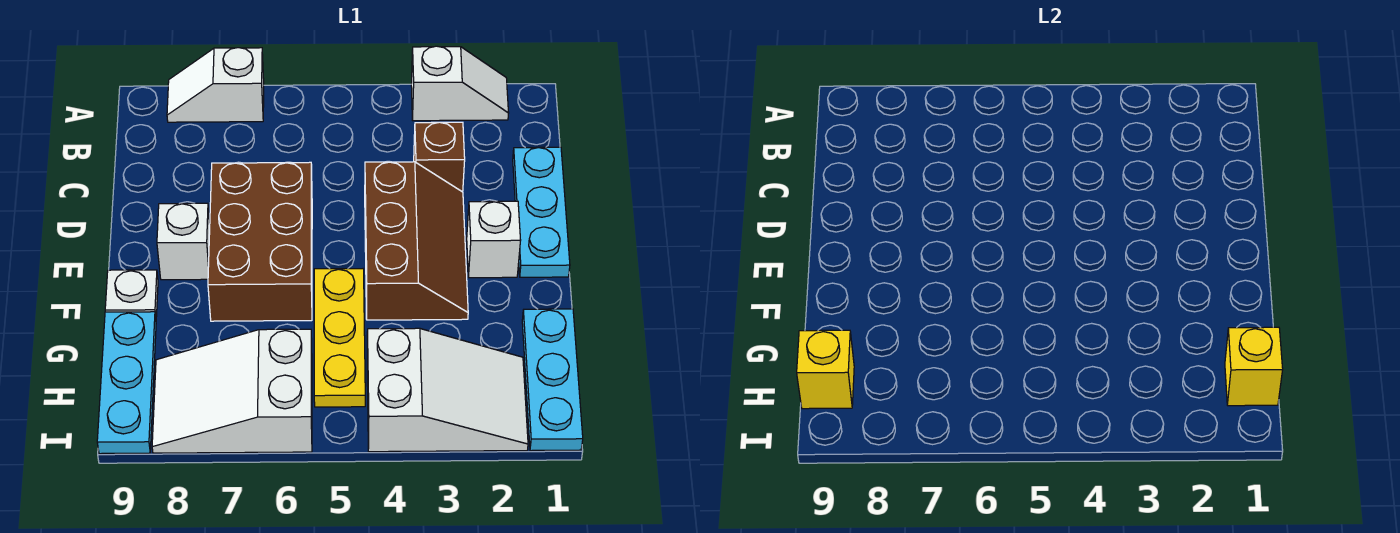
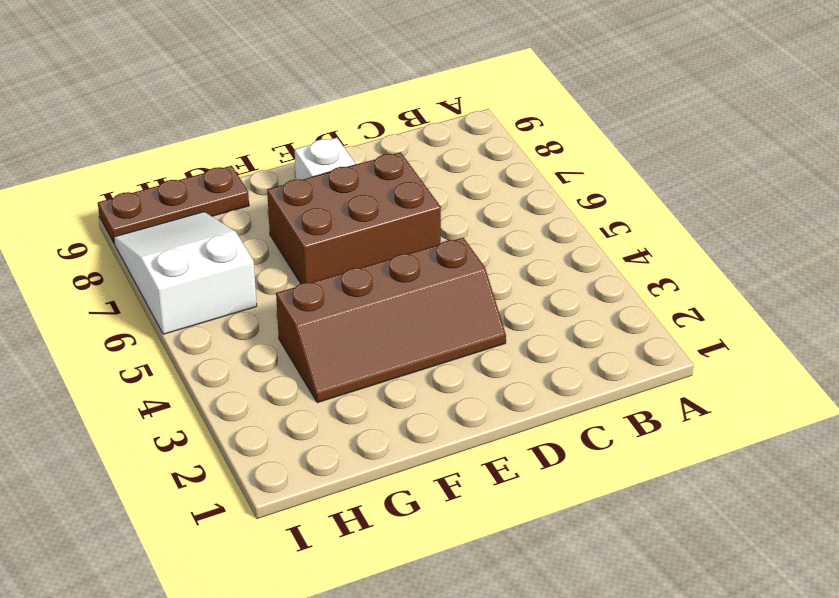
brown slope D3:G4 level 1 top 4 -> brown slope D3:F4 level 1 top 4
brown plate G9:I9 level 1 -> cyan plate G9:I9 level 1
none -> white slope A2:A3 level 1 top 3
none -> white slope A7:A8 level 1 top 7
none -> cyan plate C1:E1 level 1

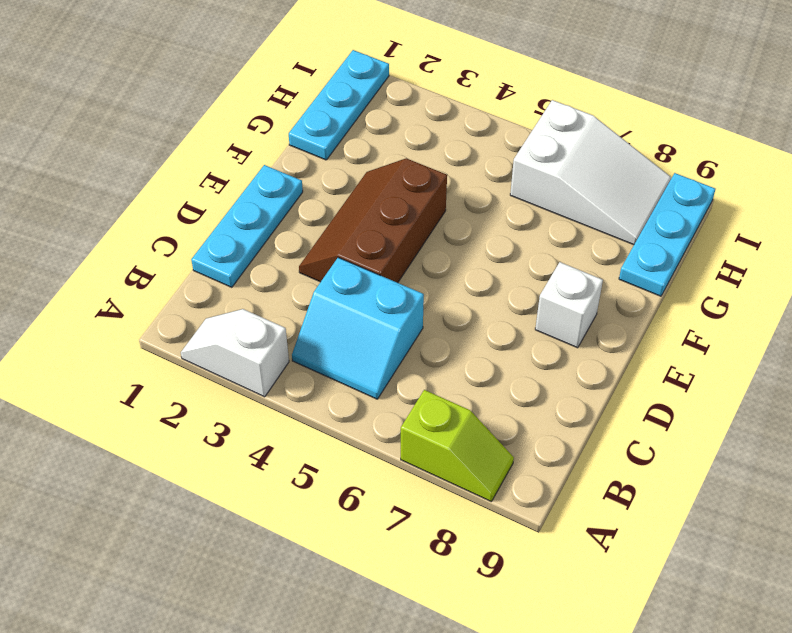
lime slope A7:A8 level 1 top 7 -> white slope A7:A8 level 1 top 7
cyan slope B4:C5 level 1 top C -> none
none -> brown brick C3 level 1
none -> brown brick D6:F7 level 1
none -> white brick E2 level 1

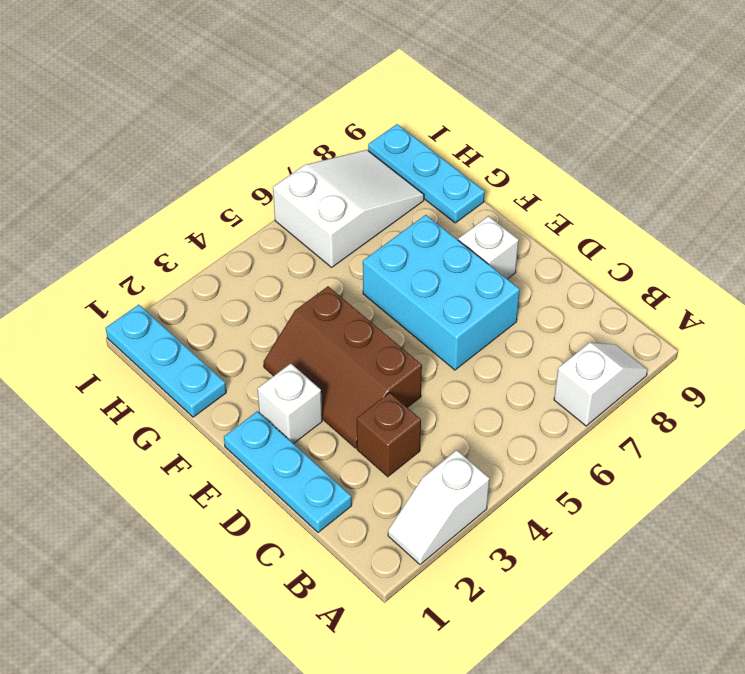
cyan brick D6:F7 level 1 -> brown brick D6:F7 level 1
none -> yellow plate F5:H5 level 1
none -> white plate F9 level 1
none -> white slope H2:I4 level 1 top 4

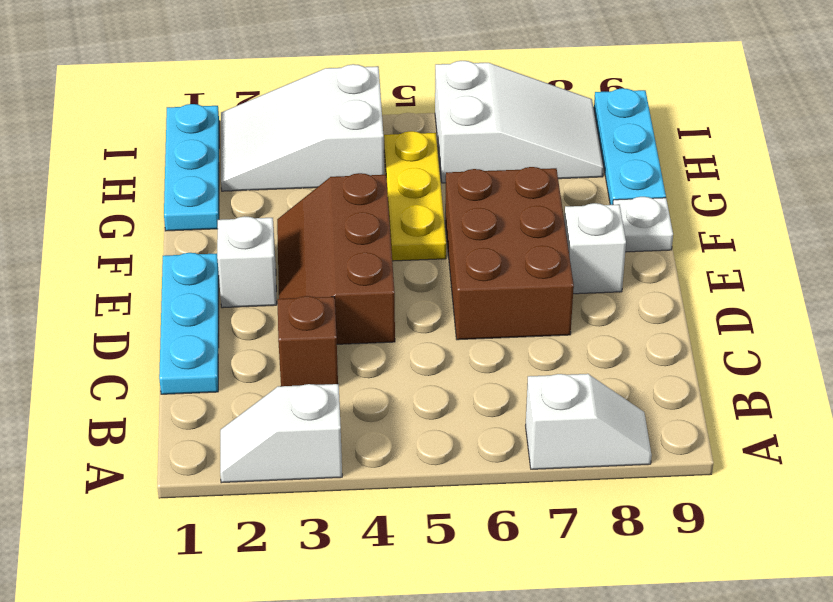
none -> yellow brick H1 level 2
none -> yellow brick H9 level 2

